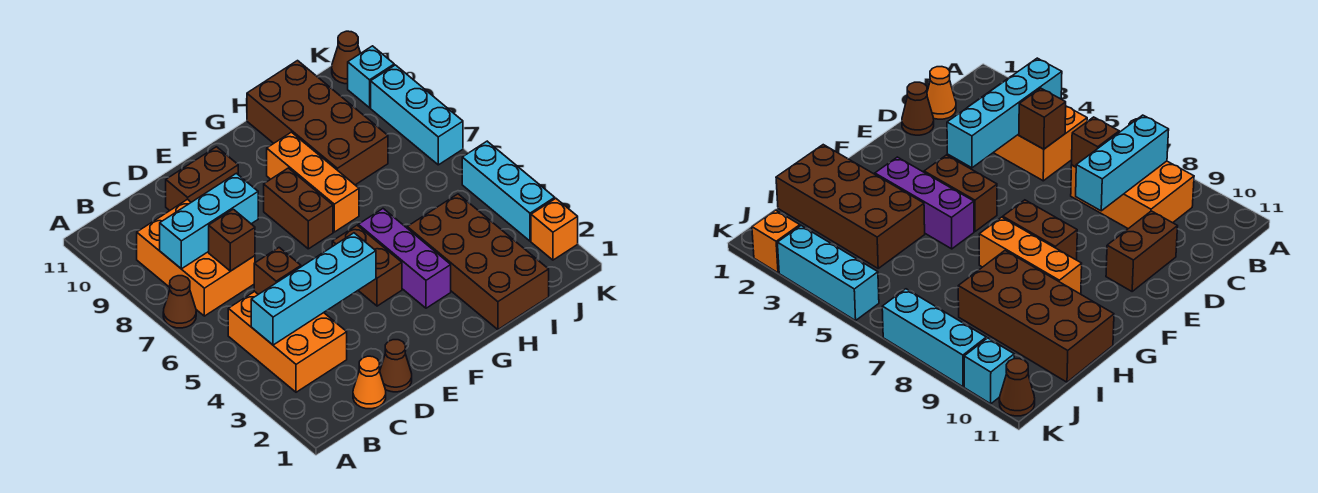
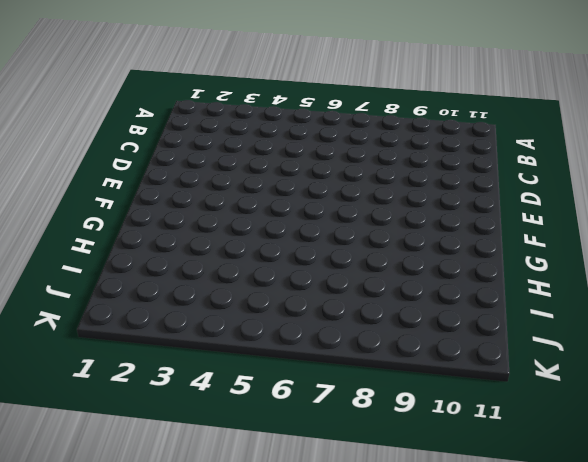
none -> brown cone A7 level 1
none -> orange brick B3:C5 level 1
none -> orange brick B7:C9 level 1

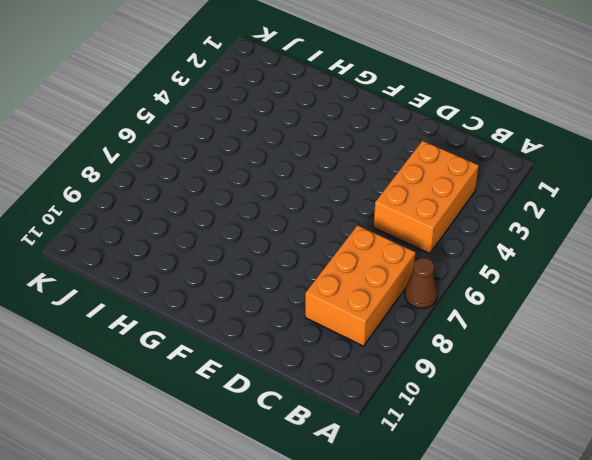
none -> orange cone C1 level 1
none -> brown cone D1 level 1
none -> brown brick D10:E10 level 1

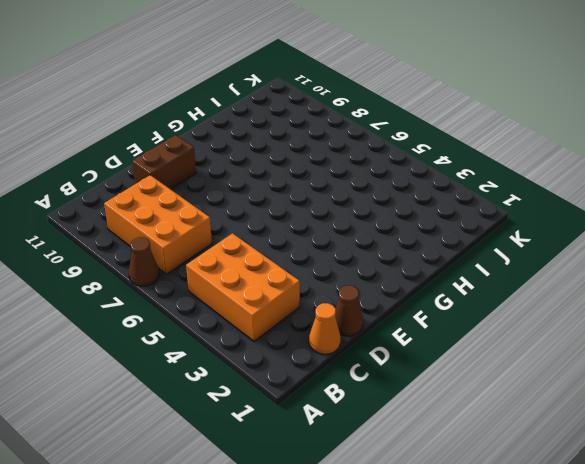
none -> brown brick F4:F5 level 1
none -> brown brick F7:F8 level 1
none -> purple brick G3:G5 level 1

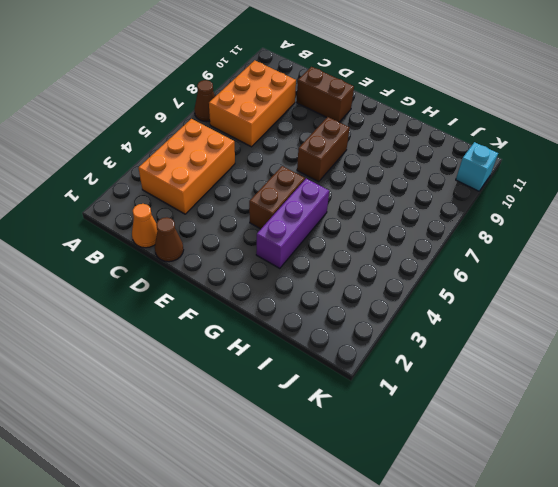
none -> orange brick G7:G9 level 1
none -> brown brick H1:I4 level 1
none -> brown brick H8:I11 level 1

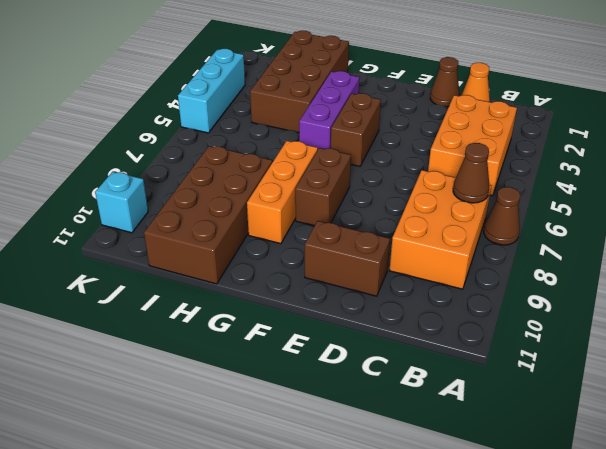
brown cone B7 level 2 -> brown cone K11 level 1
none -> orange brick K2 level 1
none -> cyan brick K7:K9 level 1
none -> cyan brick B4:E4 level 2

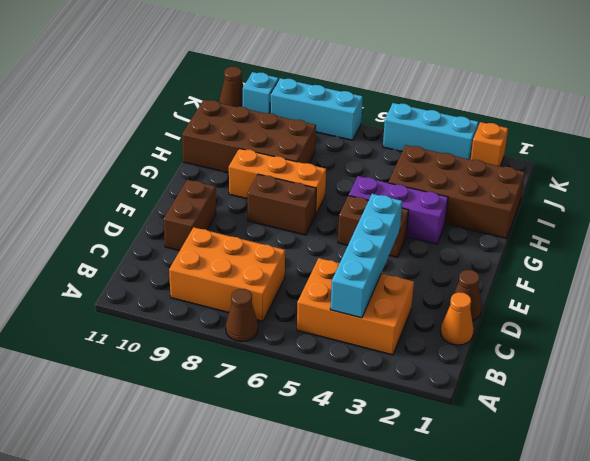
none -> cyan brick B8:D8 level 2
none -> brown brick C5 level 2
none -> brown brick C7 level 2

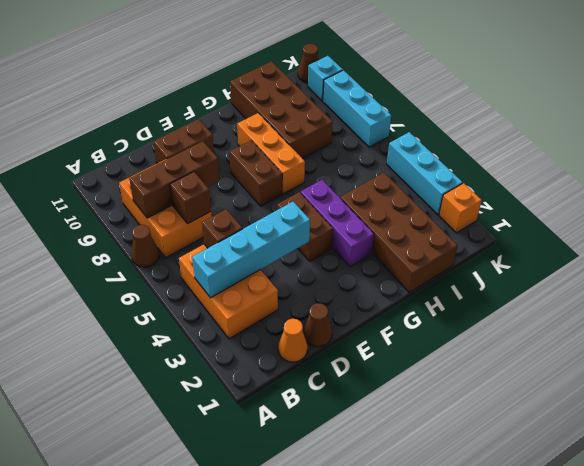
brown brick B8:D8 level 2 -> cyan brick B8:D8 level 2

